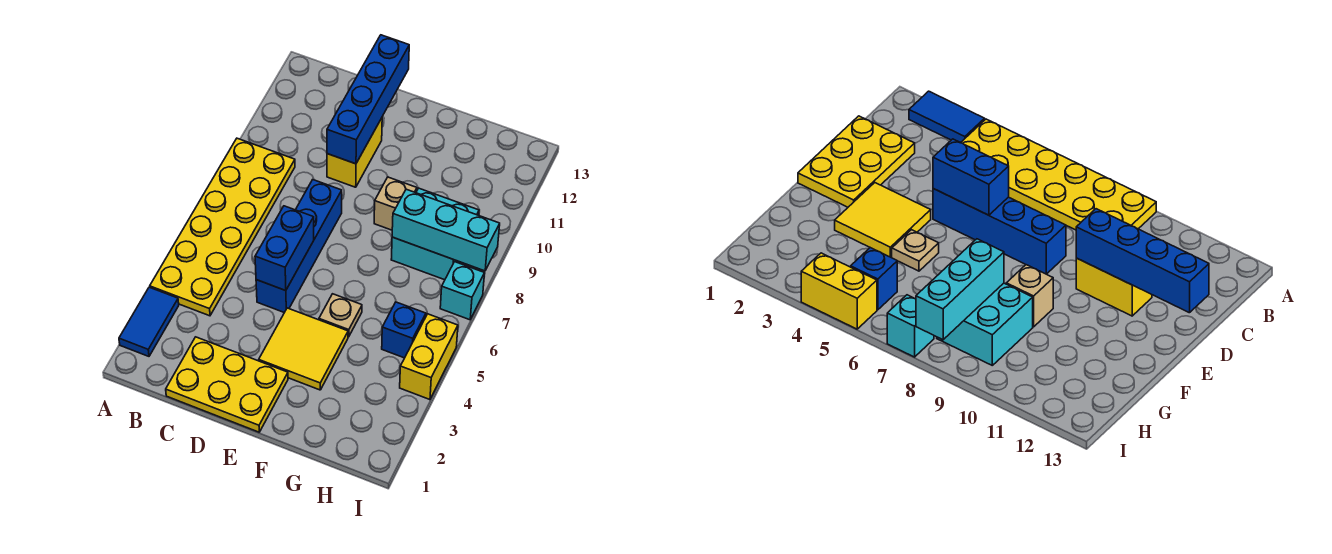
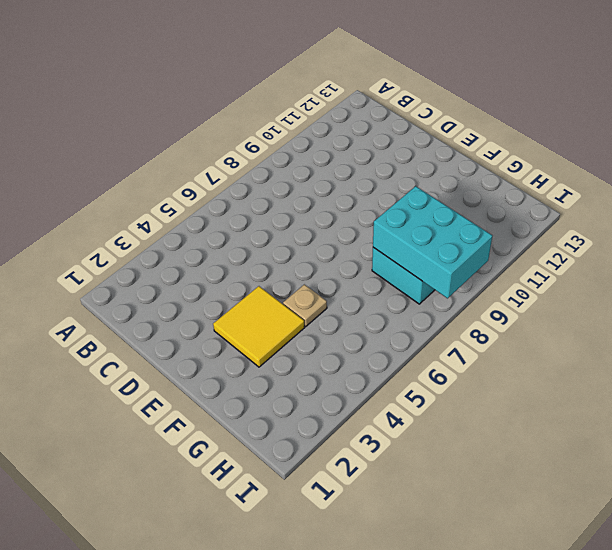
cyan brick G8:I9 level 2 -> cyan brick G8:I8 level 2
none -> blue tile A2:A3 level 1
none -> yellow plate A4:B9 level 1
none -> yellow plate C1:E2 level 1

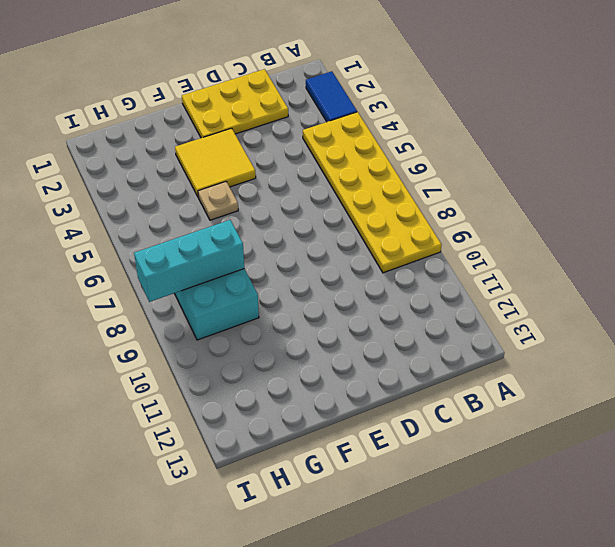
none -> blue brick D5:D8 level 1
none -> yellow brick D10:D11 level 1
none -> tan brick F9 level 1

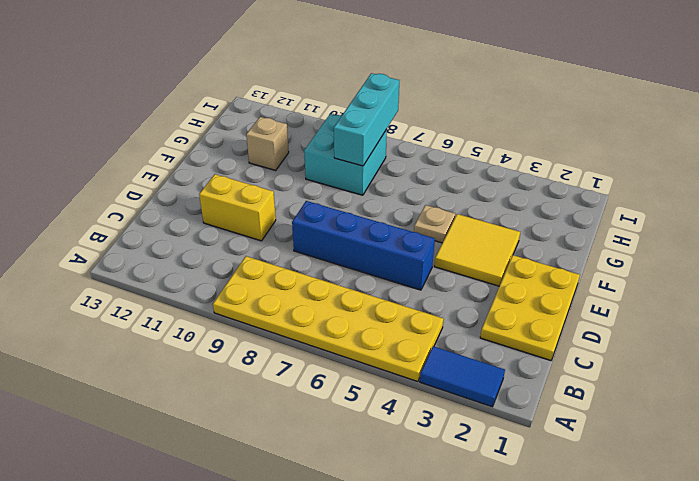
tan brick G11 level 1 -> tan brick F9 level 1
none -> blue brick H5 level 1
none -> yellow brick I4:I5 level 1
none -> cyan brick I7 level 1

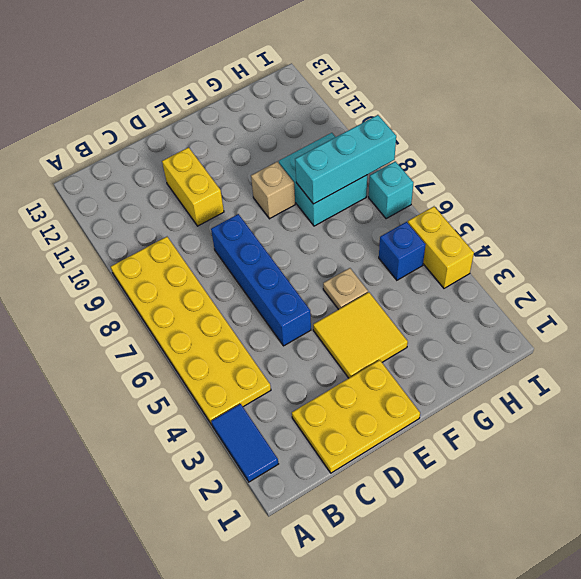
none -> blue brick D5:D6 level 2
none -> blue brick D10:D13 level 2

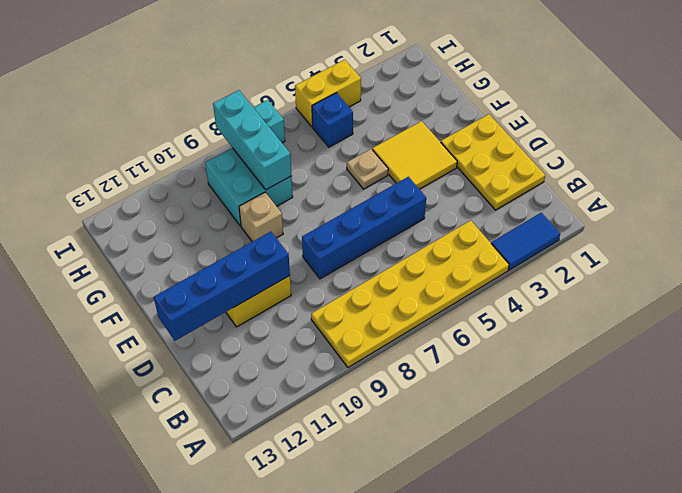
none -> blue brick D5:D6 level 2

